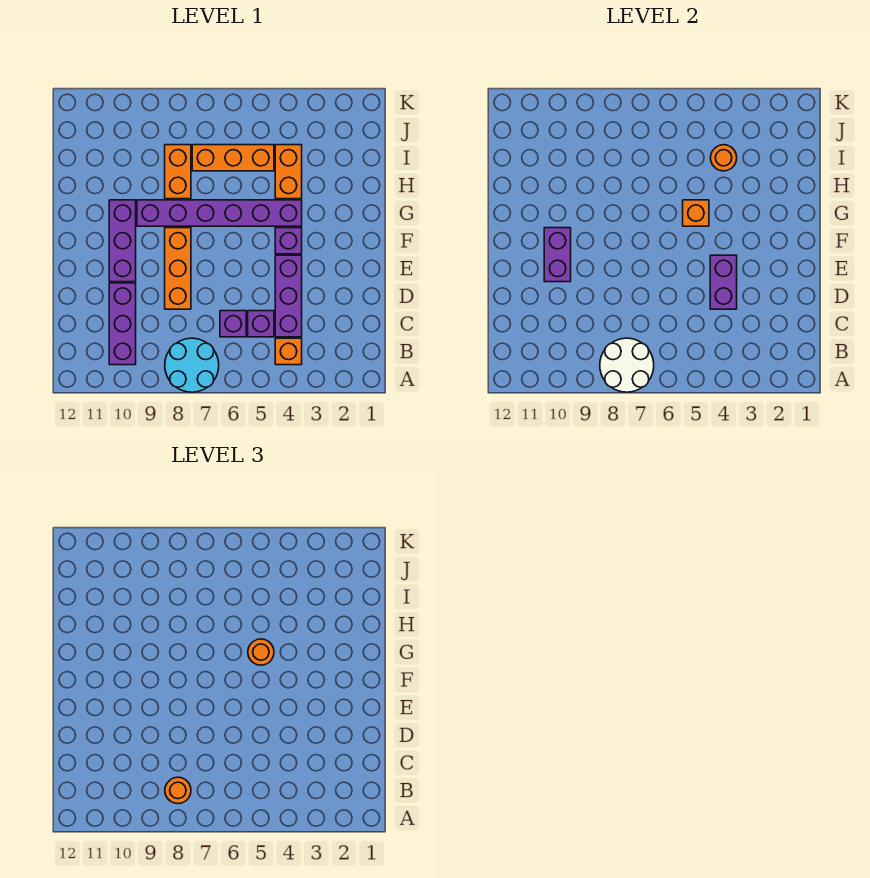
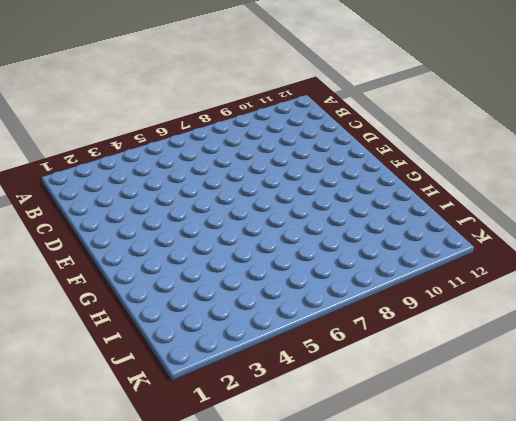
none -> cyan round brick A7:B8 level 1
none -> orange brick B4 level 1
none -> purple brick B10:D10 level 1

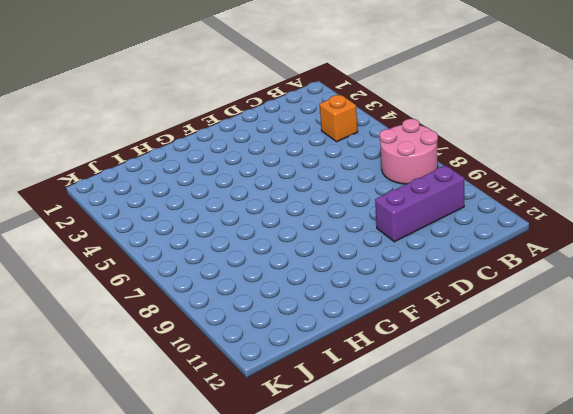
pink round brick A7:B8 level 1 -> cyan round brick A7:B8 level 1
none -> purple brick C4:E4 level 1
none -> purple brick C5 level 1
none -> purple brick C6 level 1

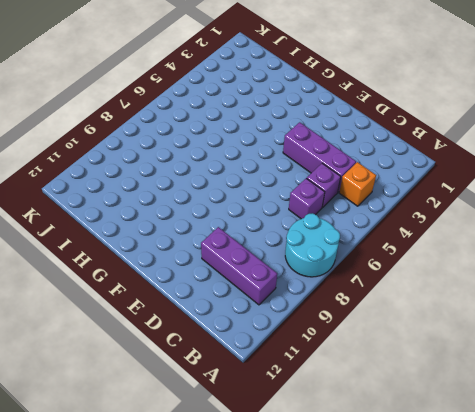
none -> orange brick D8:F8 level 1
none -> purple brick E10:G10 level 1
none -> purple brick F4 level 1

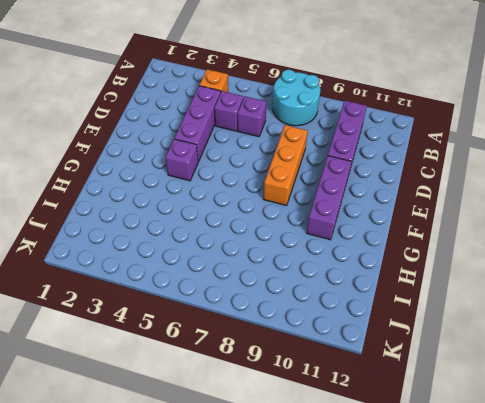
none -> purple brick G4:G9 level 1
none -> orange brick H4:I4 level 1
none -> orange brick H8:I8 level 1

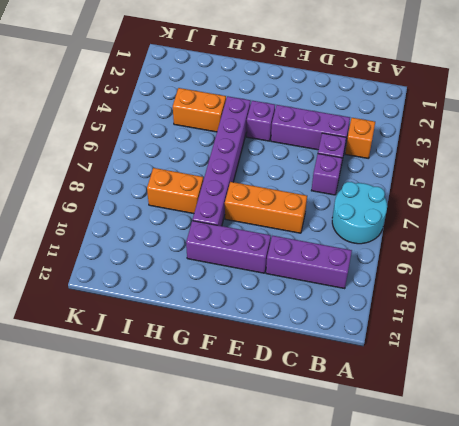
none -> orange brick I5:I7 level 1
none -> white round brick A7:B8 level 2
none -> purple brick D4:E4 level 2

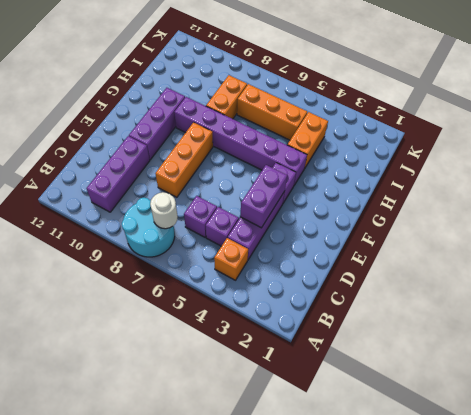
white round brick B7 level 2 -> white round brick A7:B8 level 2
none -> purple brick E10:F10 level 2
none -> orange brick G5 level 2
none -> orange round brick I4 level 2

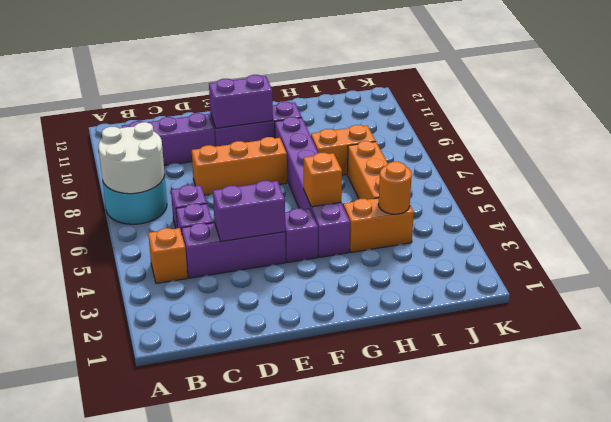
none -> orange round brick B8 level 3
none -> orange round brick G5 level 3

